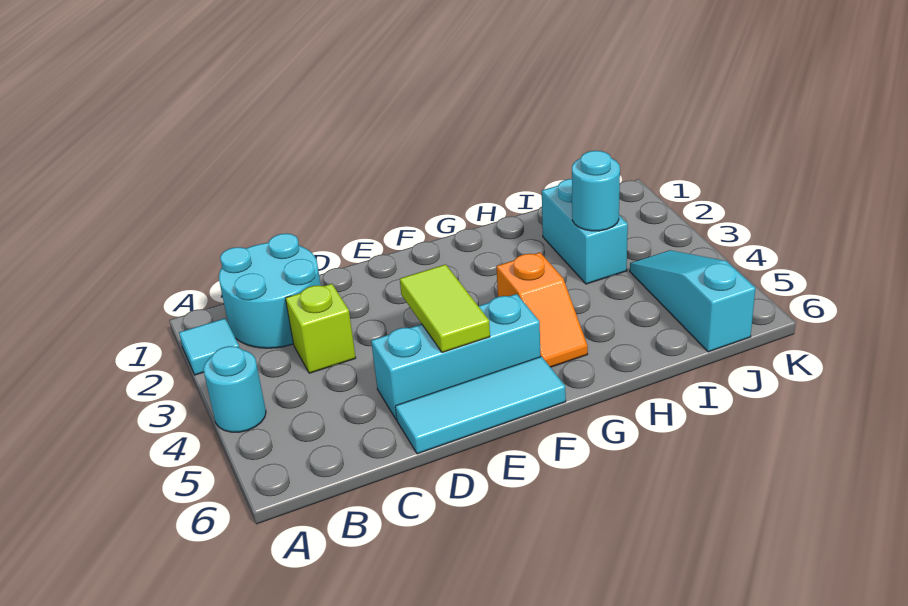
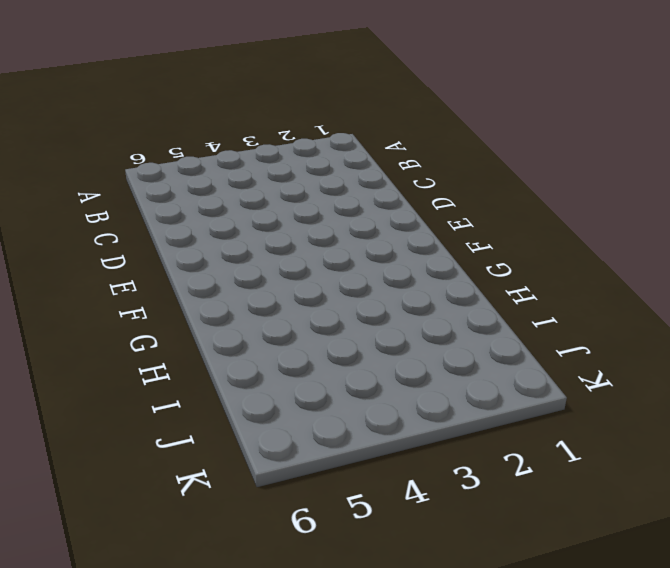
none -> cyan tile A2 level 1
none -> cyan round brick A4 level 1

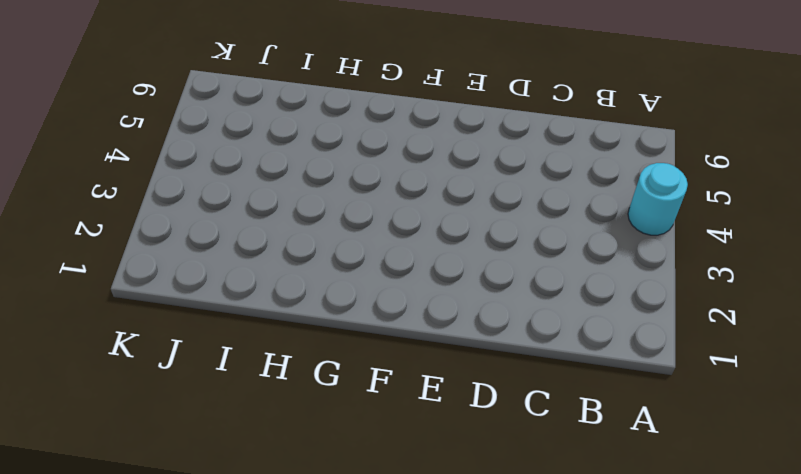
none -> cyan tile A2 level 1
none -> cyan round brick B1:C2 level 1

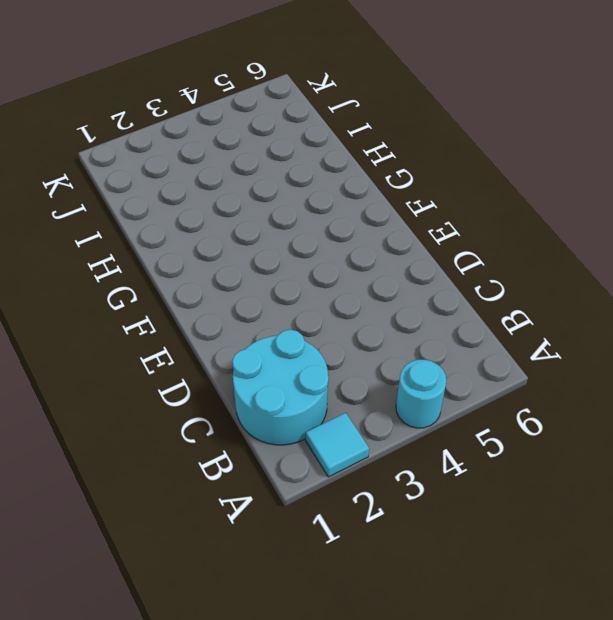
none -> lime brick C3 level 1
none -> cyan brick D5:F5 level 1

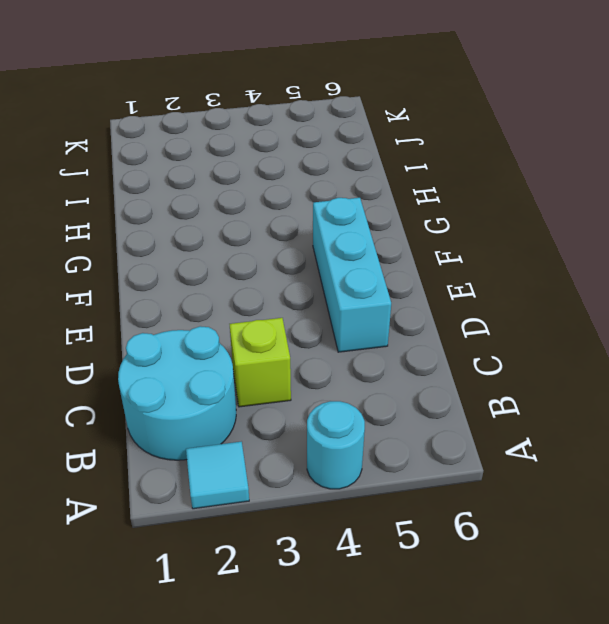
none -> cyan tile D6:F6 level 1
none -> orange slope G4:G5 level 1 top 4

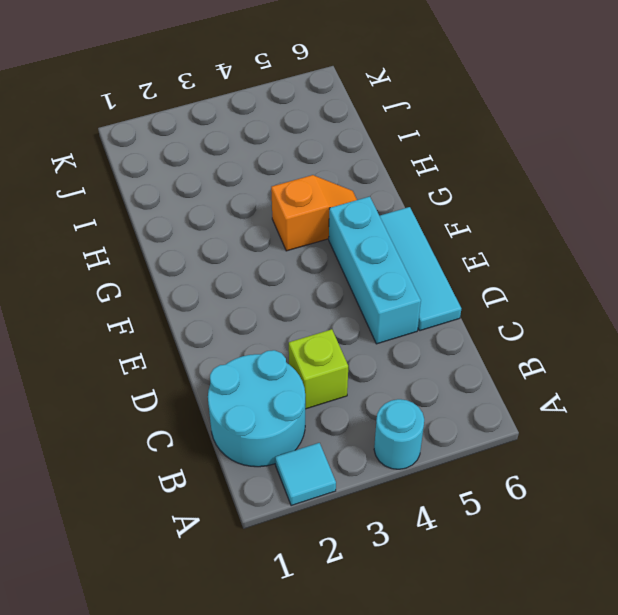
none -> cyan brick I2:I3 level 1
none -> cyan slope J4:J6 level 1 top 6

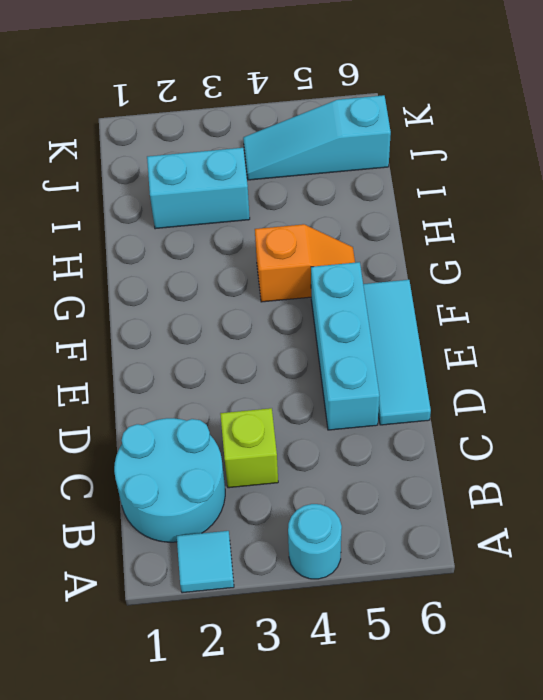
none -> lime tile E4:E5 level 2
none -> cyan round brick I3 level 2

